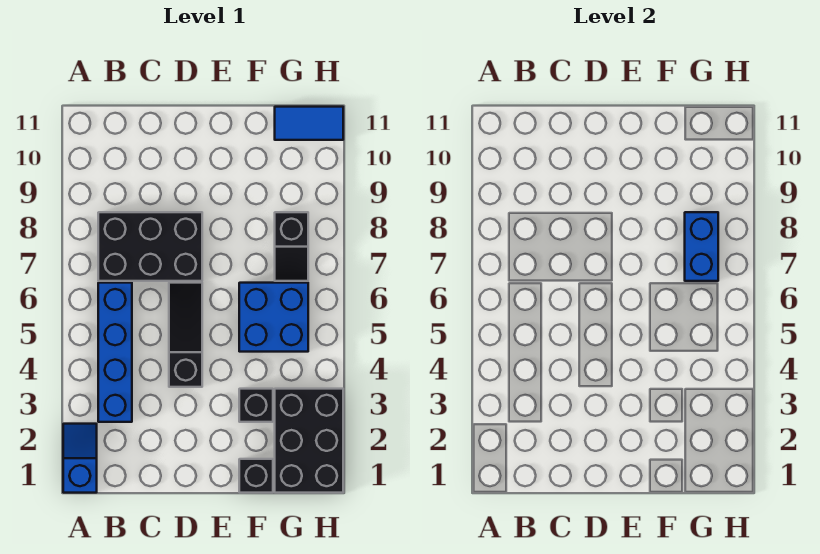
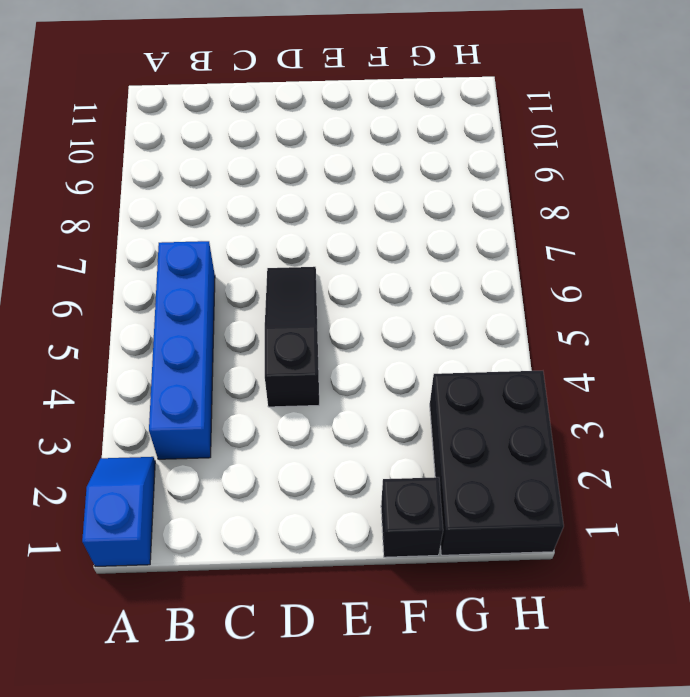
none -> black brick B7:D8 level 1
none -> black brick F3 level 1

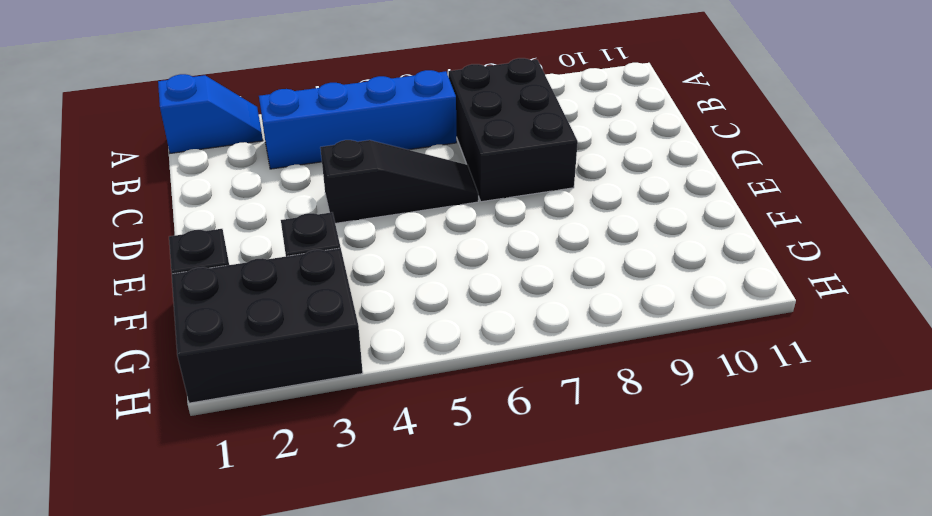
none -> blue brick F5:G6 level 1
none -> black slope G7:G8 level 1 top 8

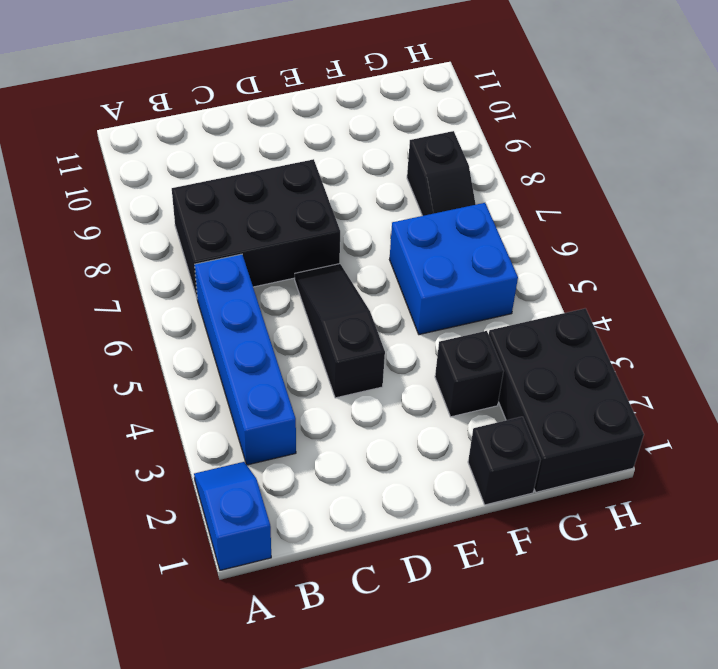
none -> blue tile G11:H11 level 1
none -> blue brick G7:G8 level 2

